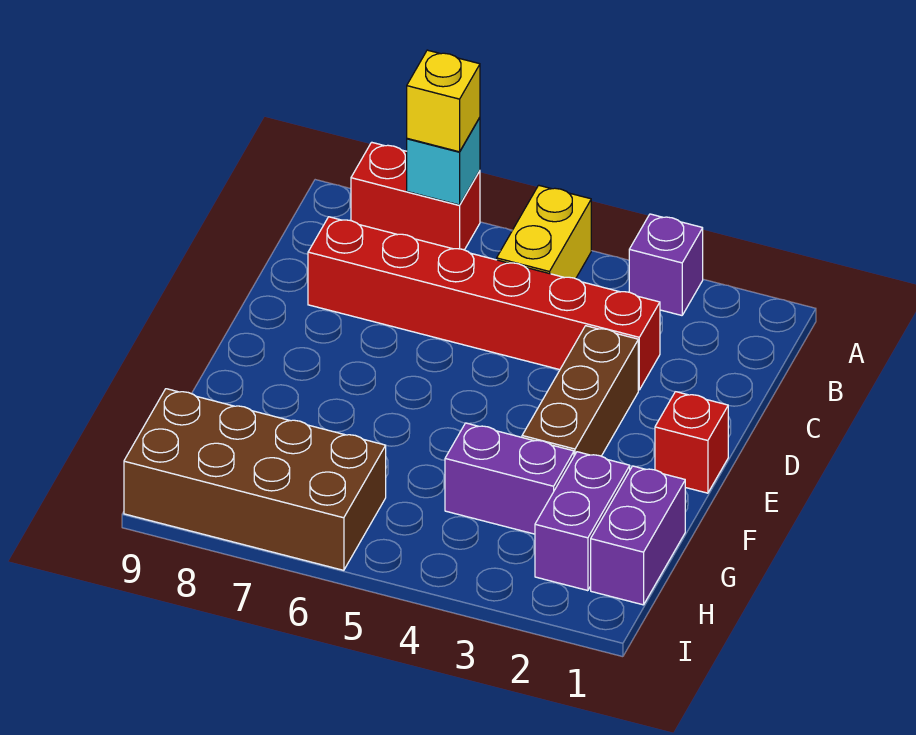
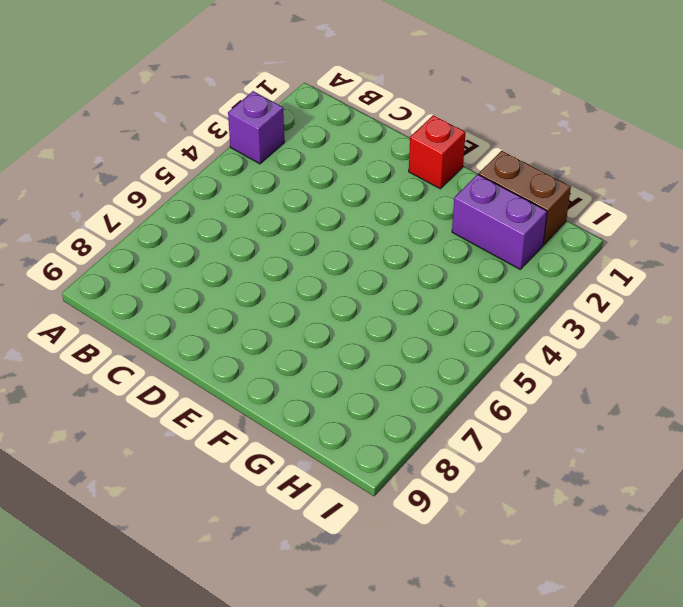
brown brick G1:H1 level 1 -> purple brick G1:H1 level 1
none -> yellow brick A5:B5 level 1
none -> red brick A7:A8 level 1
none -> red brick C3:C8 level 1

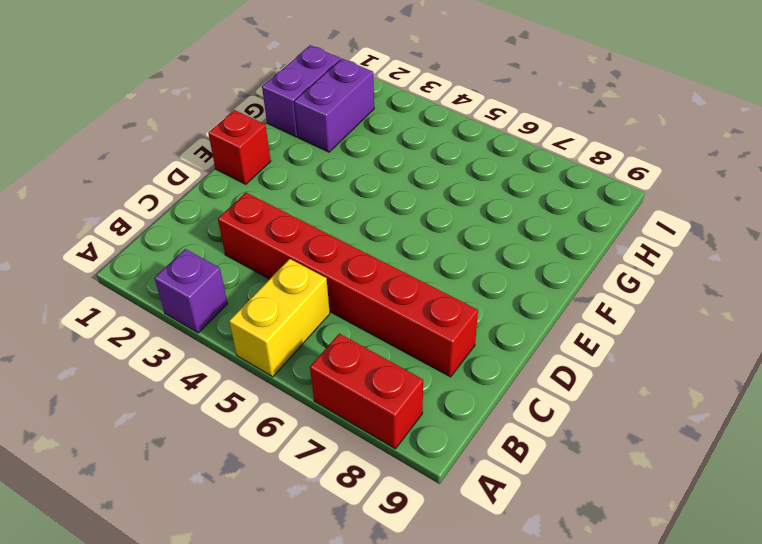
none -> brown brick D3:F3 level 1
none -> purple brick G3:G4 level 1
none -> brown brick H6:I9 level 1

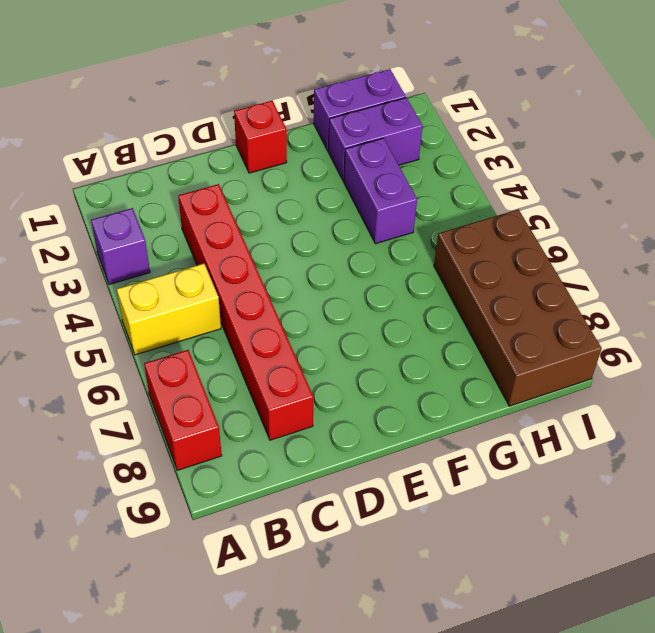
none -> brown brick D3:F3 level 1
none -> cyan brick A7 level 2
none -> yellow brick A7 level 3

